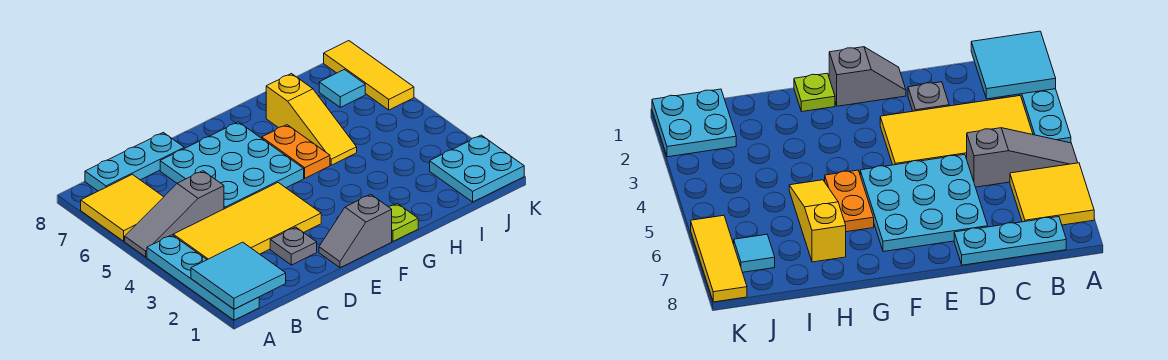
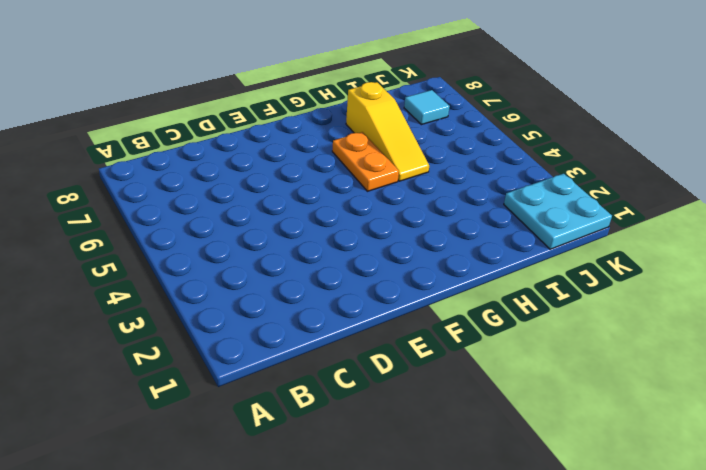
none -> cyan plate A1:A4 level 1
none -> grey slope A5:C5 level 1 top C
none -> yellow tile A6:B7 level 1

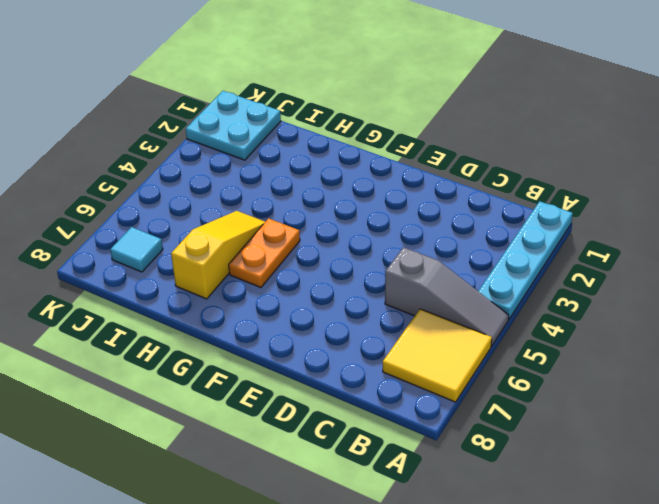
none -> yellow tile B3:E4 level 1
none -> cyan plate B8:D8 level 1
none -> grey plate D2 level 1

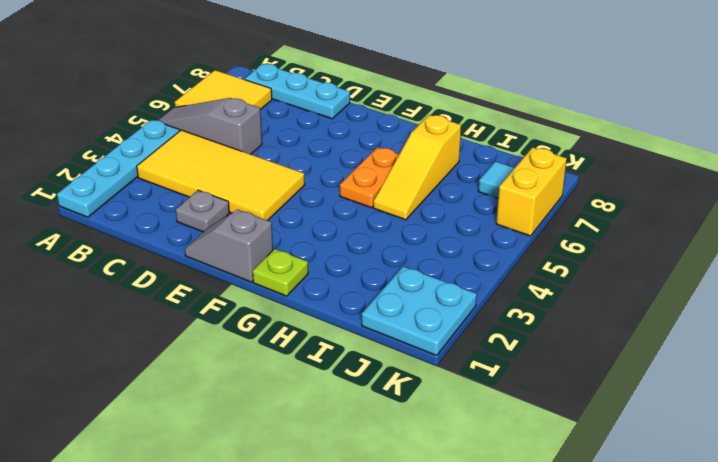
yellow brick K6:K7 level 1 -> yellow tile K6:K8 level 1
none -> cyan plate D5:F7 level 1
none -> cyan tile A1:B2 level 2

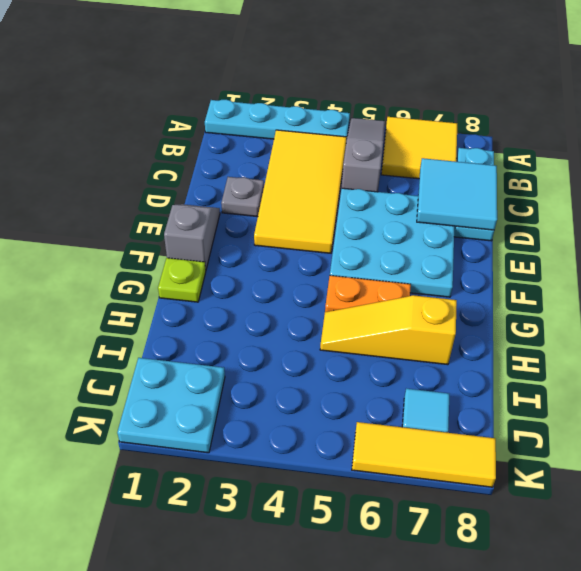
cyan tile C7:D8 level 2 -> cyan tile A1:B2 level 2

